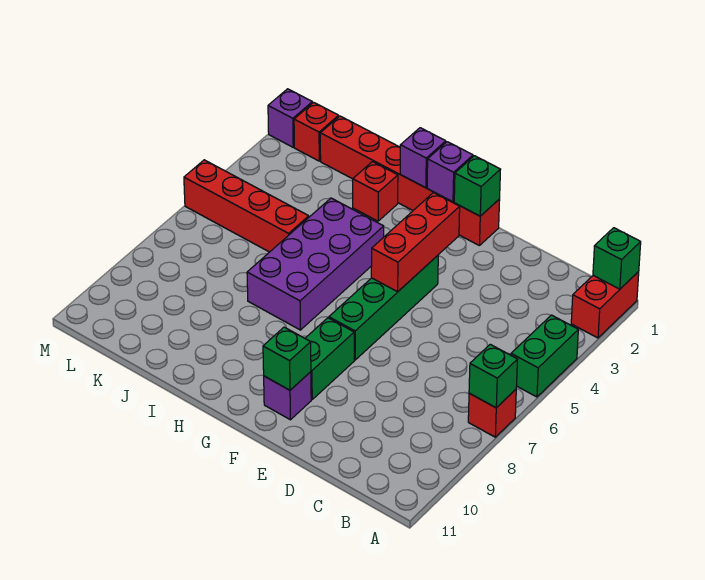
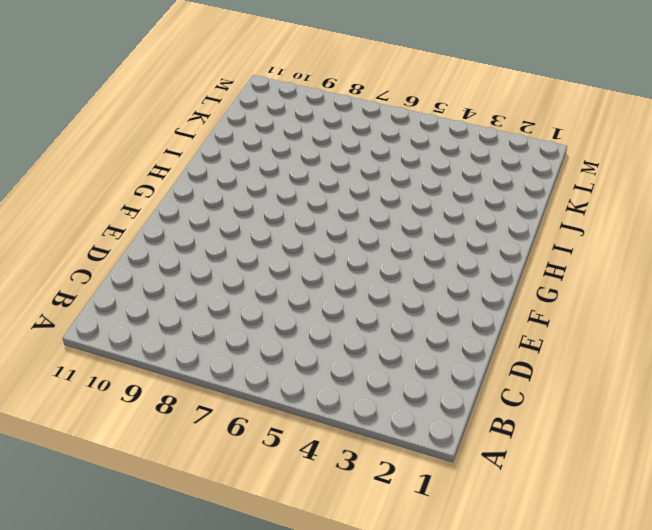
none -> red brick A1:A2 level 1
none -> green brick A4:A5 level 1
none -> red brick A7 level 1

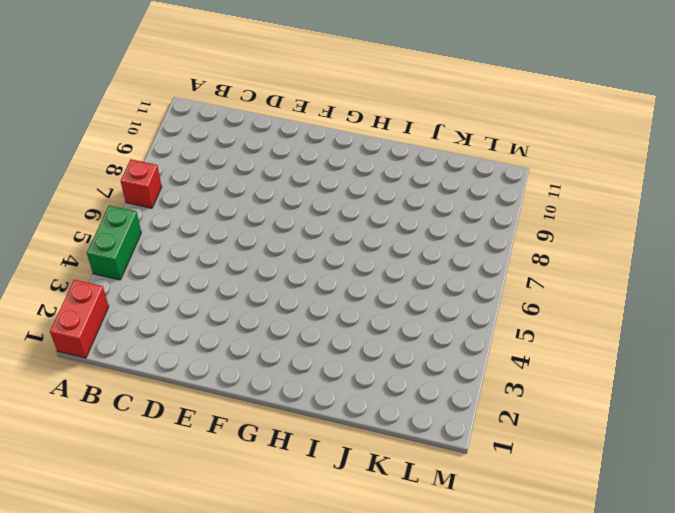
none -> red brick F1:K1 level 1
none -> green brick F4:F7 level 1
none -> green brick F8:F9 level 1

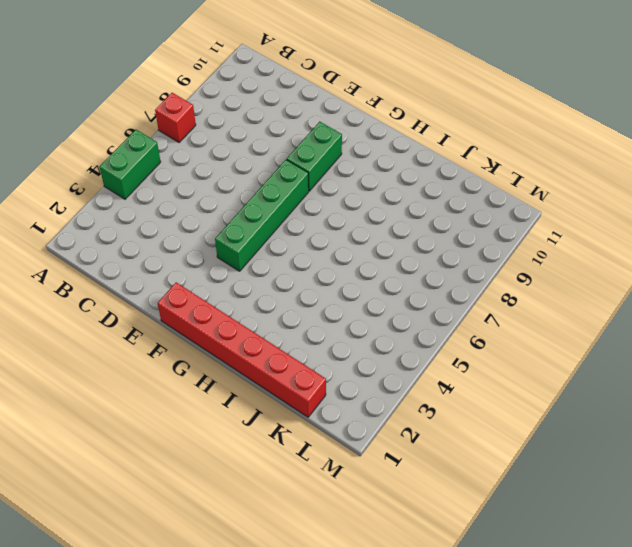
none -> red brick A1:A2 level 1
none -> purple brick F10 level 1
none -> purple brick H4:I7 level 1

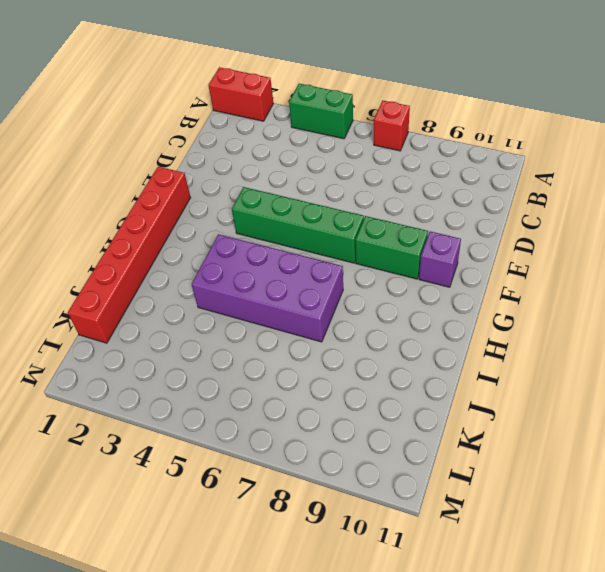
none -> red brick I2 level 1
none -> red brick J5:M5 level 1
none -> red brick L1 level 1

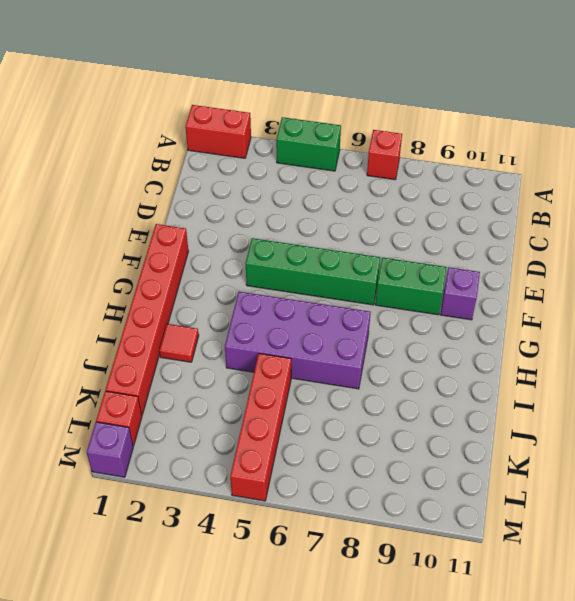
red tile I2 level 1 -> red brick I2 level 1
none -> green brick A1 level 2
none -> green brick A7 level 2
none -> green brick F1 level 2

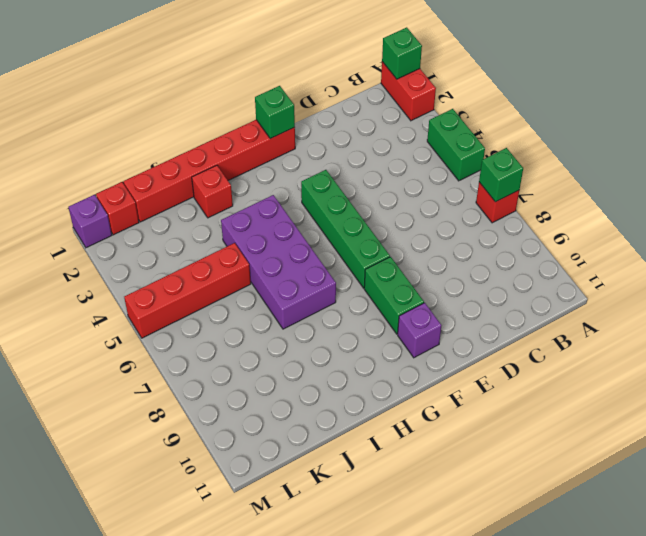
none -> red brick F3:F5 level 2
none -> green brick F10 level 2
none -> purple brick G1 level 2

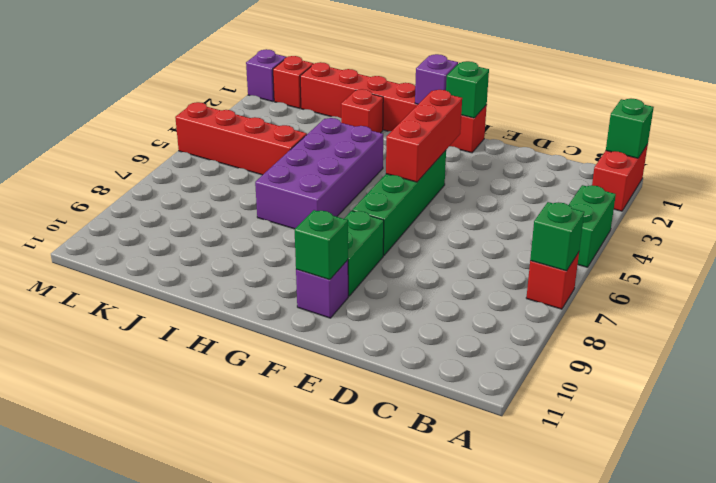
none -> purple brick H1 level 2

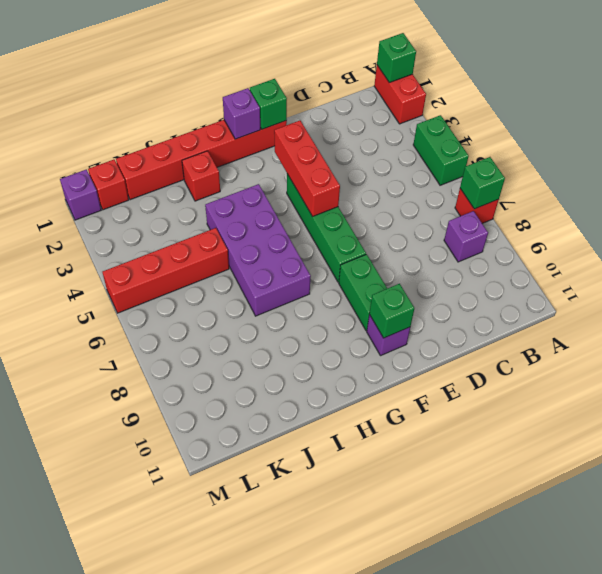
purple brick B8 level 1 -> purple brick H1 level 2

